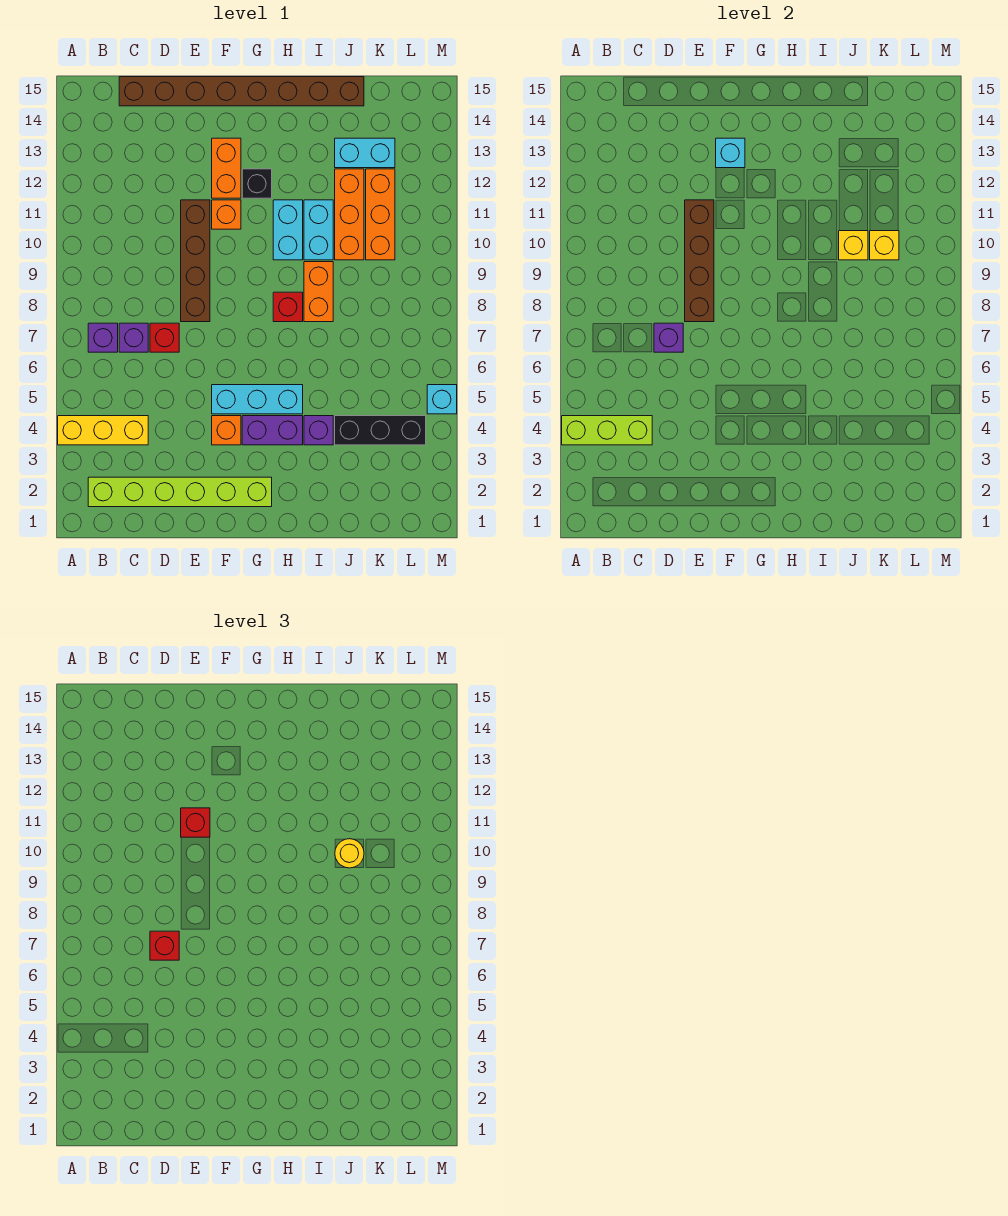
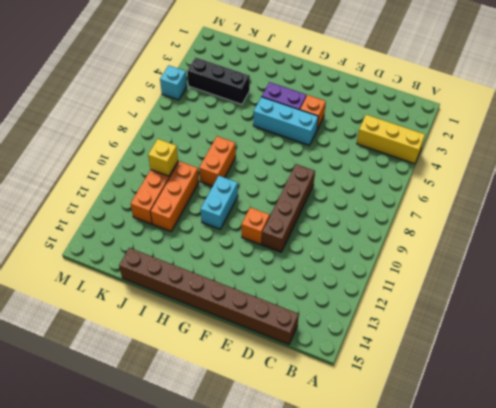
none -> lime brick B2:G2 level 1
none -> purple brick B7 level 1
none -> purple brick C7 level 1
none -> red brick D7 level 1

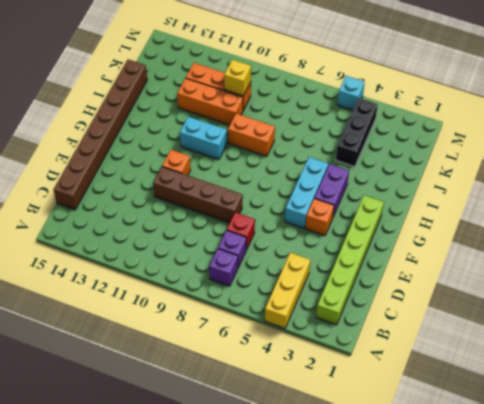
none -> orange brick F12:F13 level 1
none -> black brick G12 level 1
none -> red brick H8 level 1
none -> purple brick I4 level 1

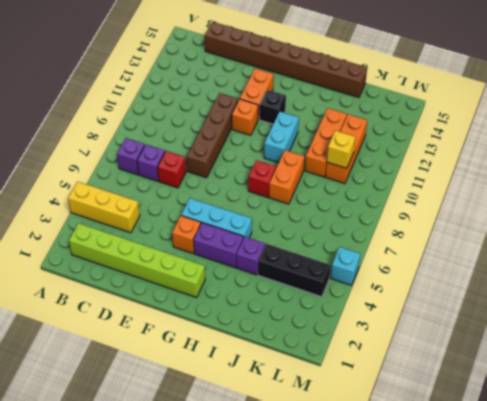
none -> cyan brick I10:I11 level 1
none -> cyan brick J13:K13 level 1
none -> lime brick A4:C4 level 2
none -> purple brick D7 level 2

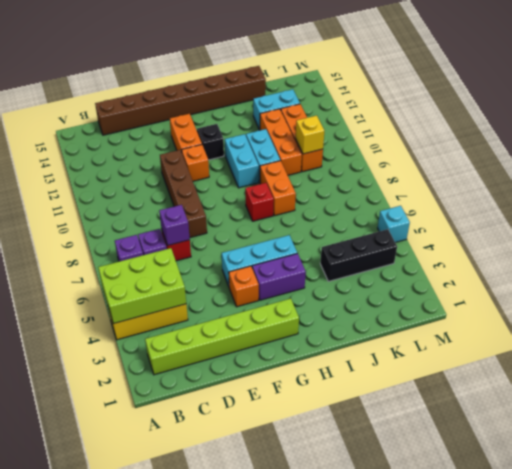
lime brick A4:C5 level 2 -> lime brick A4:C4 level 2
none -> purple brick I4 level 1
none -> brown brick E8:E11 level 2
none -> cyan brick F13 level 2
none -> yellow brick J10 level 2

